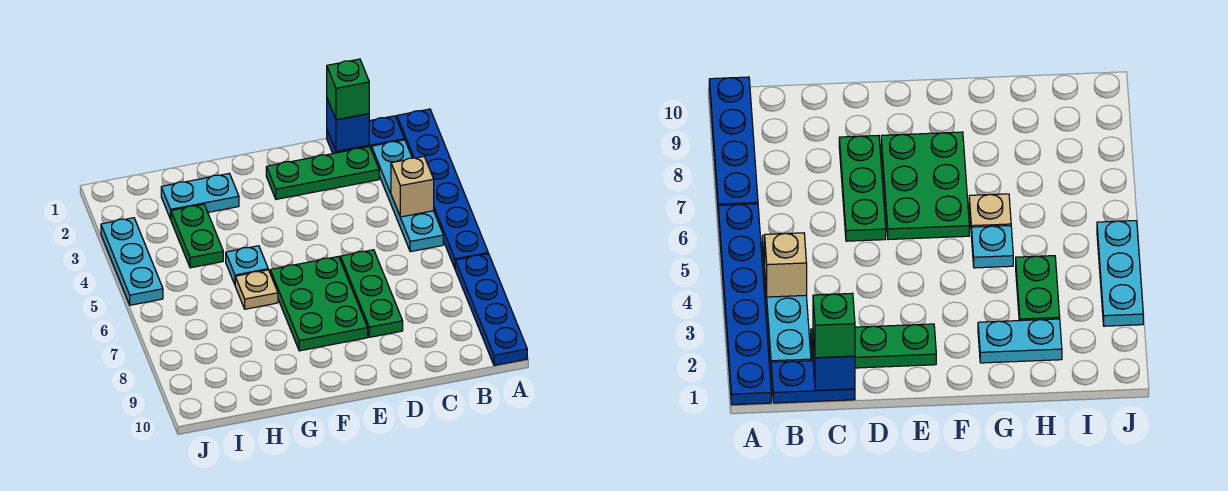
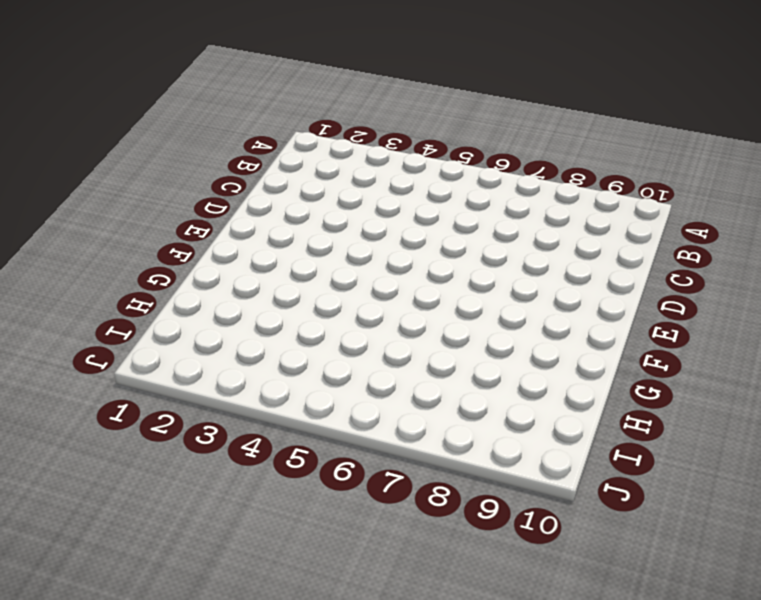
none -> blue plate A1:A6 level 1
none -> blue plate A7:A10 level 1
none -> blue plate B1:C1 level 1

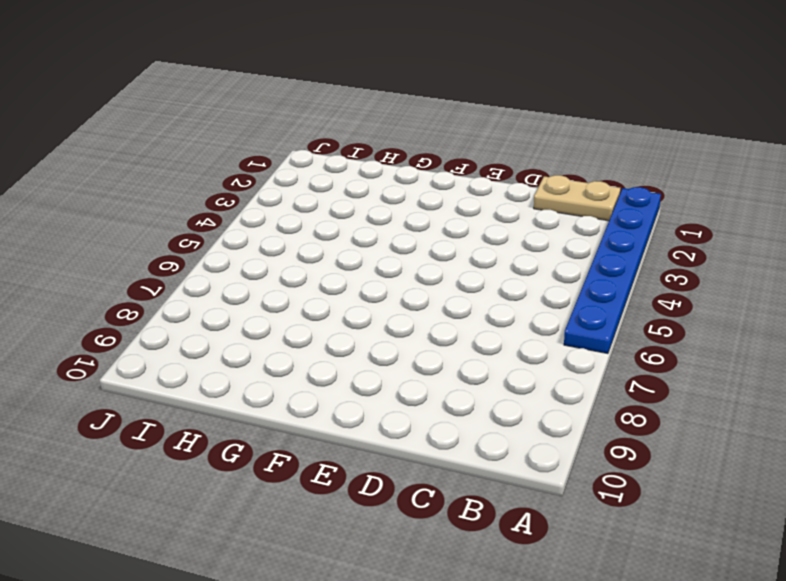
tan plate B1:C1 level 1 -> blue plate B1:C1 level 1
none -> blue plate A7:A10 level 1
none -> cyan plate B2:B5 level 1
none -> green plate C2:E2 level 1

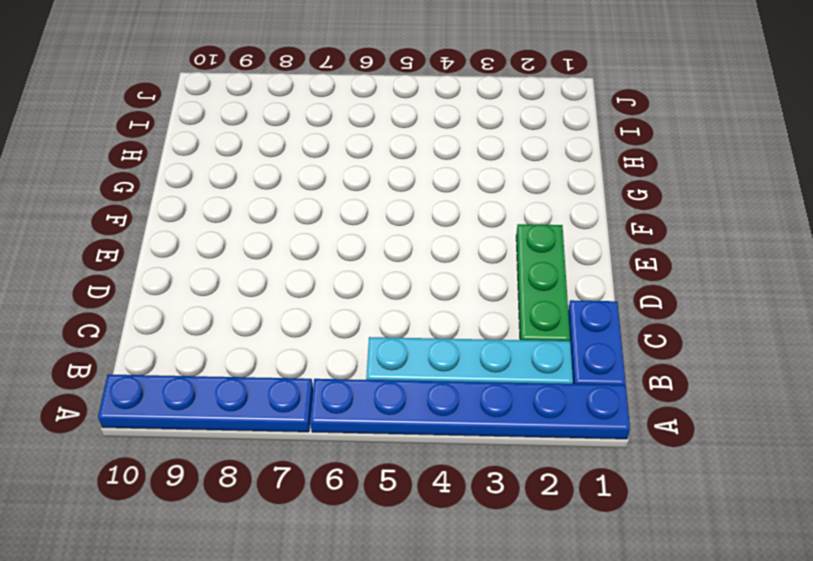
none -> green plate D6:D8 level 1
none -> green plate E6:F8 level 1
none -> cyan plate G2:H2 level 1

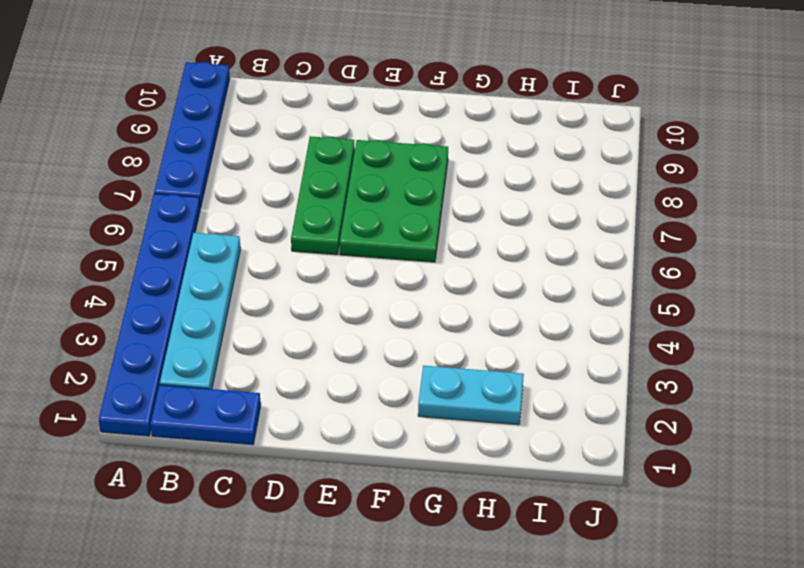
none -> green plate C2:E2 level 1
none -> cyan plate G5 level 1
none -> tan plate G6 level 1

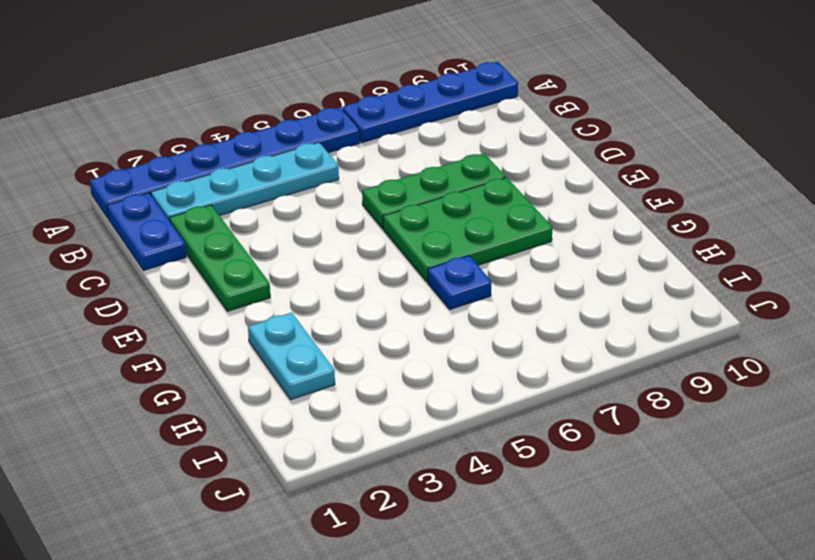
blue plate G6 level 1 -> tan plate G6 level 1
none -> cyan plate G5 level 1
none -> green plate H3:H4 level 1
none -> cyan plate J3:J5 level 1

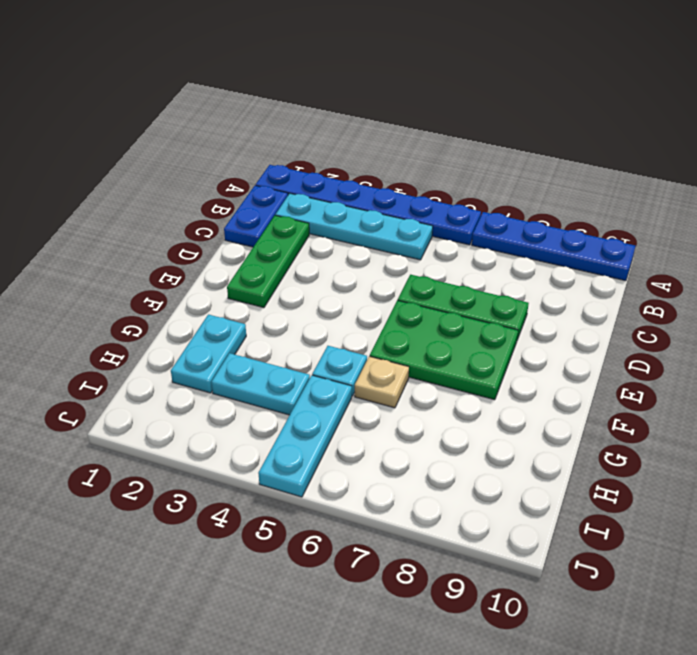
cyan plate H3:H4 level 1 -> green plate H3:H4 level 1
cyan plate H5:J5 level 1 -> cyan plate J3:J5 level 1
none -> tan brick B4 level 2
none -> blue brick C1 level 2
none -> green brick C1 level 3

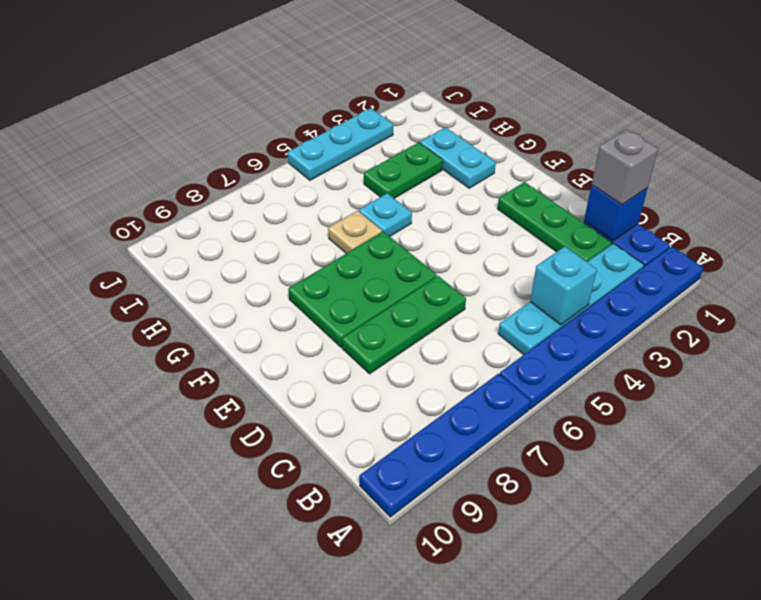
cyan brick B4 level 2 -> tan brick B4 level 2
grey brick C1 level 3 -> green brick C1 level 3

